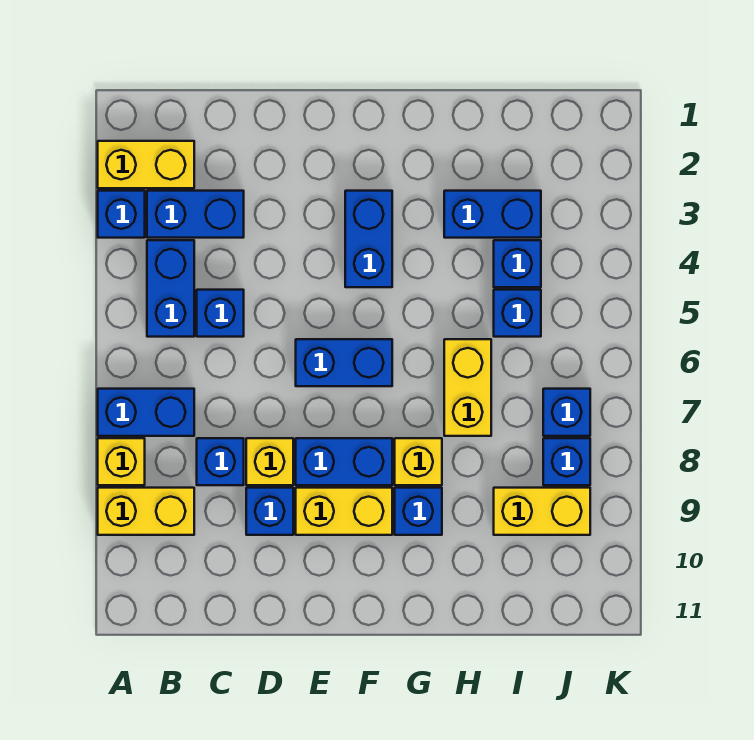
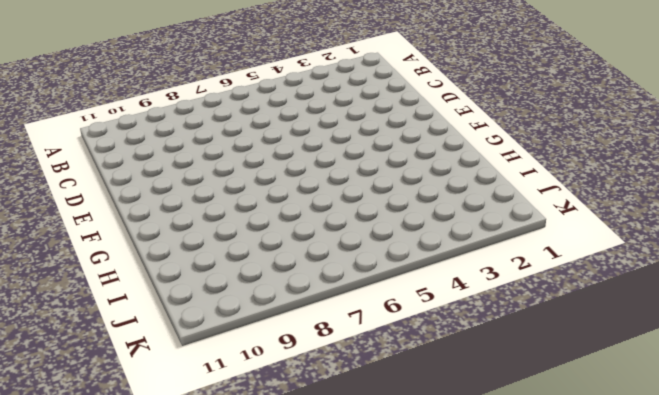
none -> yellow brick A2:B2 level 1
none -> blue brick A3 level 1
none -> blue brick A7:B7 level 1

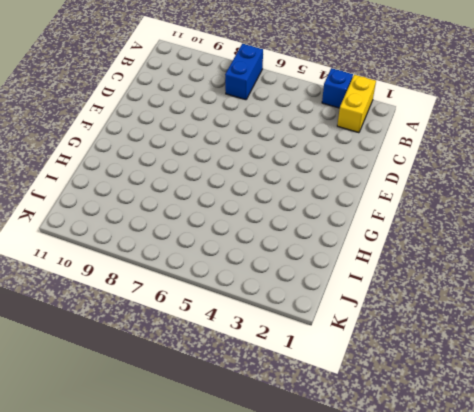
none -> yellow brick A8 level 1
none -> yellow brick A9:B9 level 1
none -> blue brick B3:C3 level 1

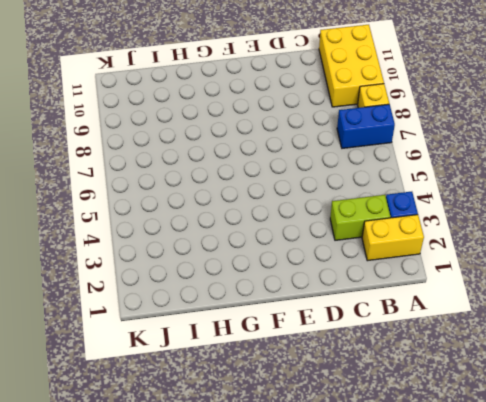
yellow brick A9:B11 level 1 -> yellow brick A9:B9 level 1
lime brick B3:C3 level 1 -> blue brick B3:C3 level 1
none -> blue brick B4:B5 level 1
none -> blue brick C5 level 1
none -> blue brick C8 level 1

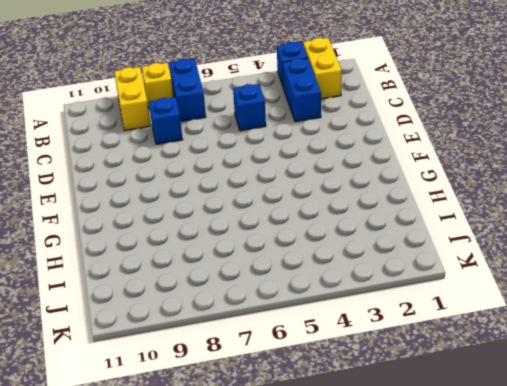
none -> blue brick B4:B5 level 1
none -> yellow brick D8 level 1
none -> blue brick D9 level 1

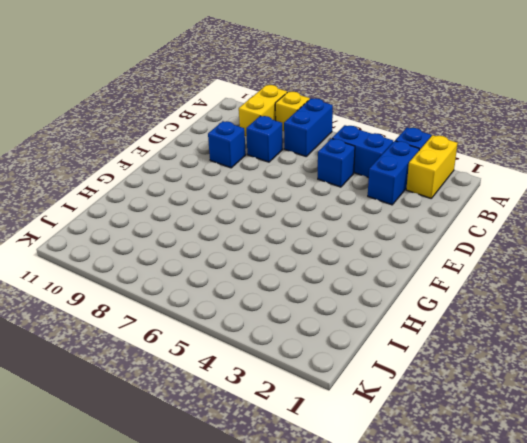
none -> yellow brick D8 level 1
none -> blue brick E6:F6 level 1
none -> blue brick E8:F8 level 1

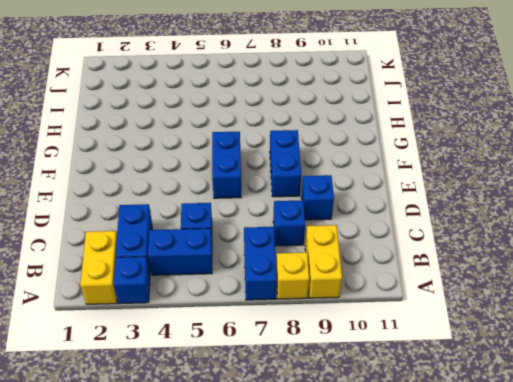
none -> yellow brick D8 level 1
none -> yellow brick E9:F9 level 1
none -> blue brick F3:F4 level 1

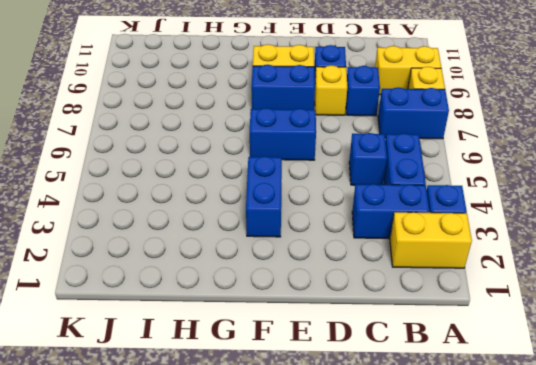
none -> yellow brick G8 level 1
none -> blue brick G9 level 1
none -> blue brick H3:I3 level 1

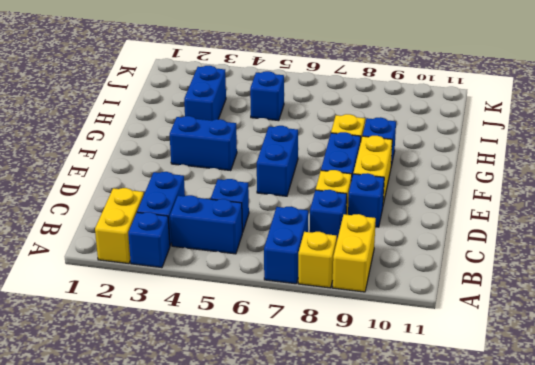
none -> yellow brick H6:H7 level 1
none -> blue brick I4 level 1
none -> yellow brick I9:J9 level 1

